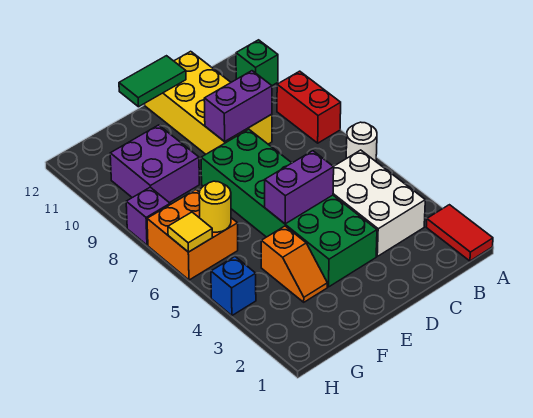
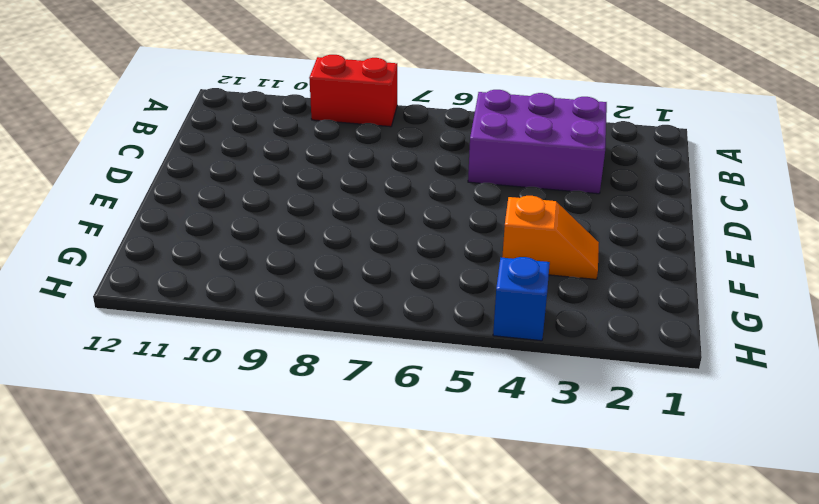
purple brick B3:C5 level 1 -> white brick B3:C5 level 1
none -> red tile A1:A2 level 1
none -> white round brick A6 level 1
none -> green brick A11 level 1

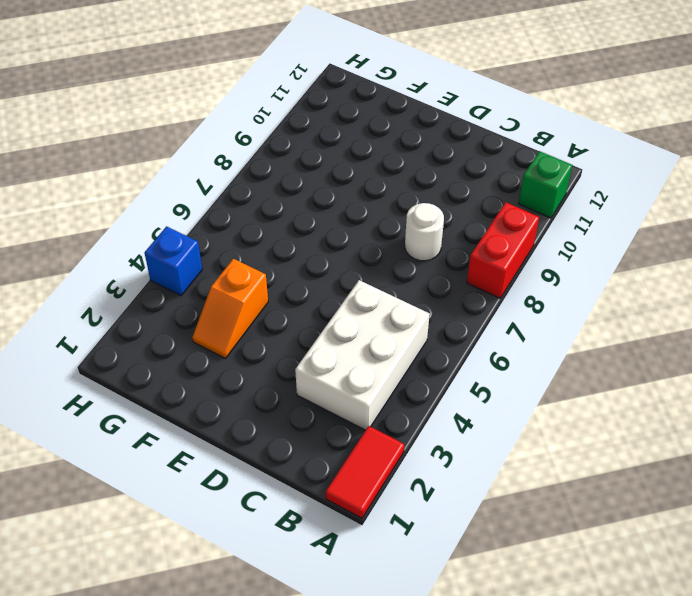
white round brick C8 level 1 -> white round brick A6 level 1
none -> yellow brick C9:D12 level 1
none -> green brick D3:E8 level 1
none -> purple brick F9:G10 level 1

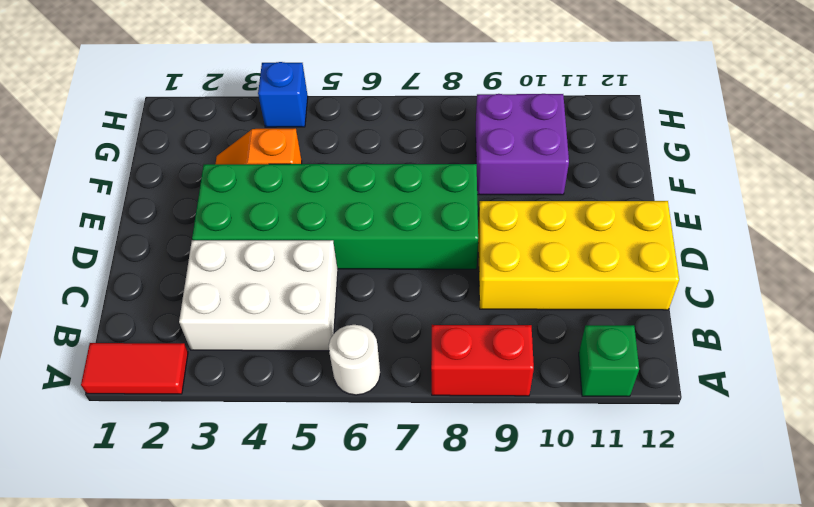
none -> orange brick G6:H7 level 1
none -> purple brick H8 level 1
none -> purple brick C9:D9 level 2

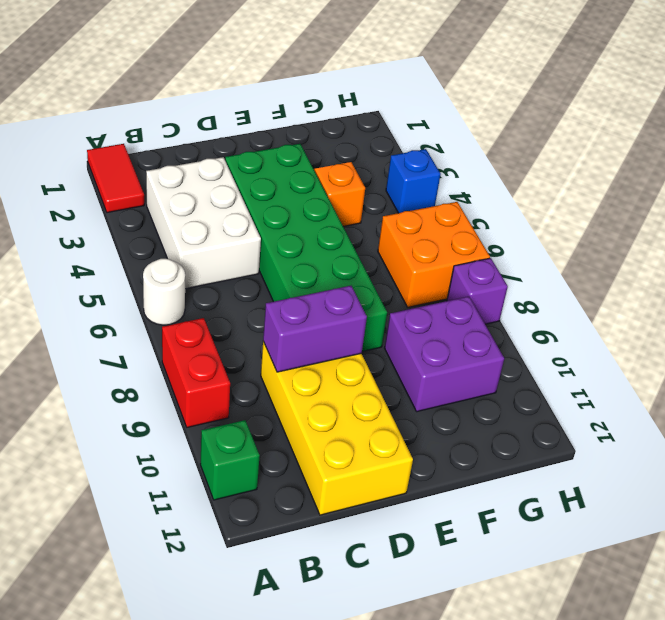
none -> purple brick D5:E5 level 2
none -> green tile D12:E12 level 2
none -> yellow round brick G6 level 2

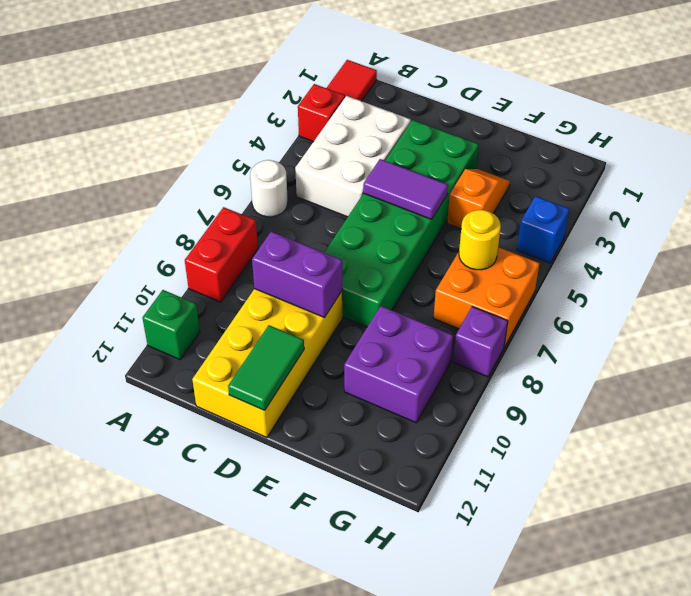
red brick A3 level 1 -> none
purple tile D5:E5 level 2 -> purple brick D5:E5 level 2
green tile D11:D12 level 2 -> green tile D12:E12 level 2
none -> yellow tile H6 level 2

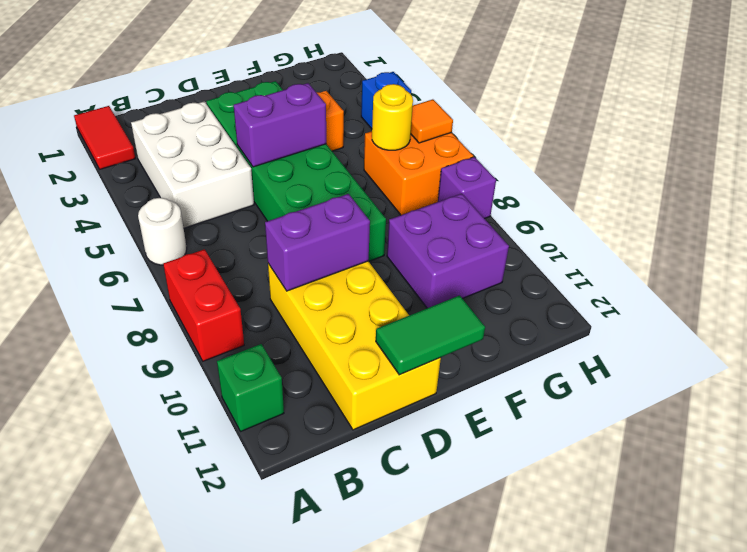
orange tile H6 level 2 -> yellow tile H6 level 2

